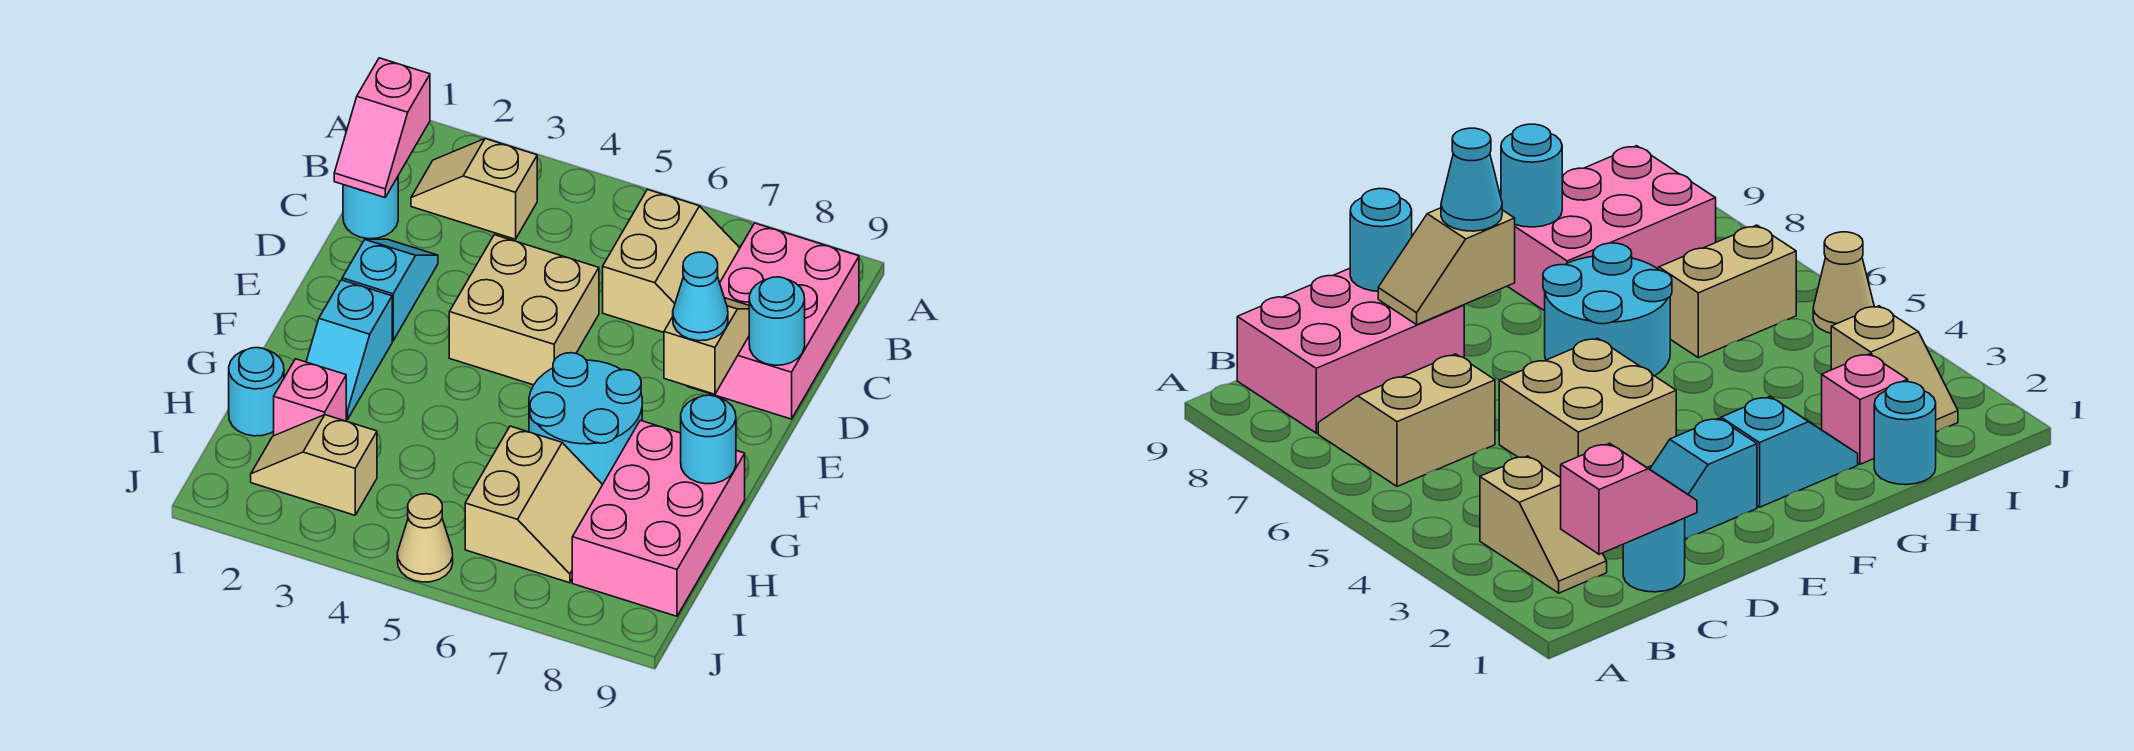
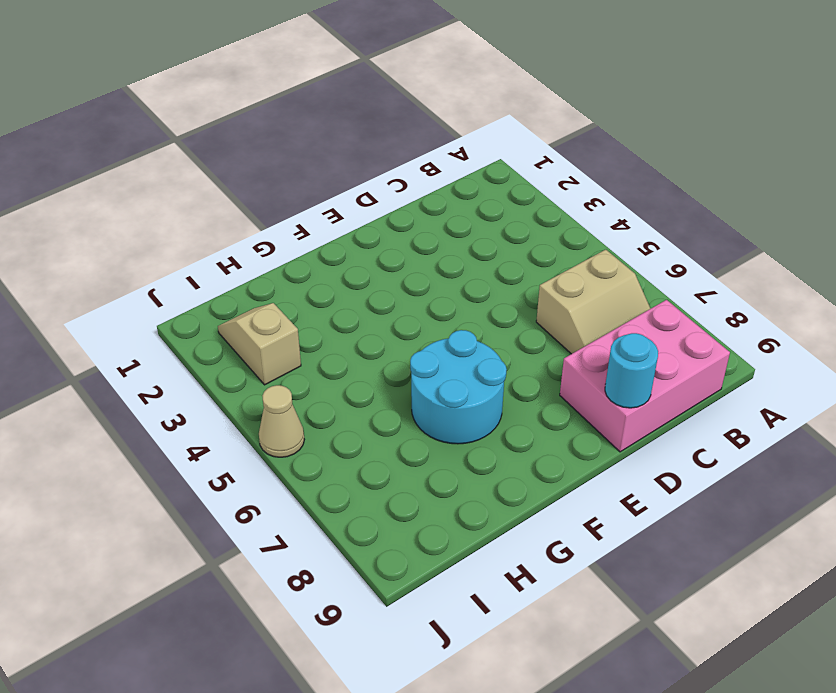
none -> tan slope B2:B3 level 1 top 3
none -> cyan round brick C1 level 1
none -> cyan slope D2:E2 level 1 top E

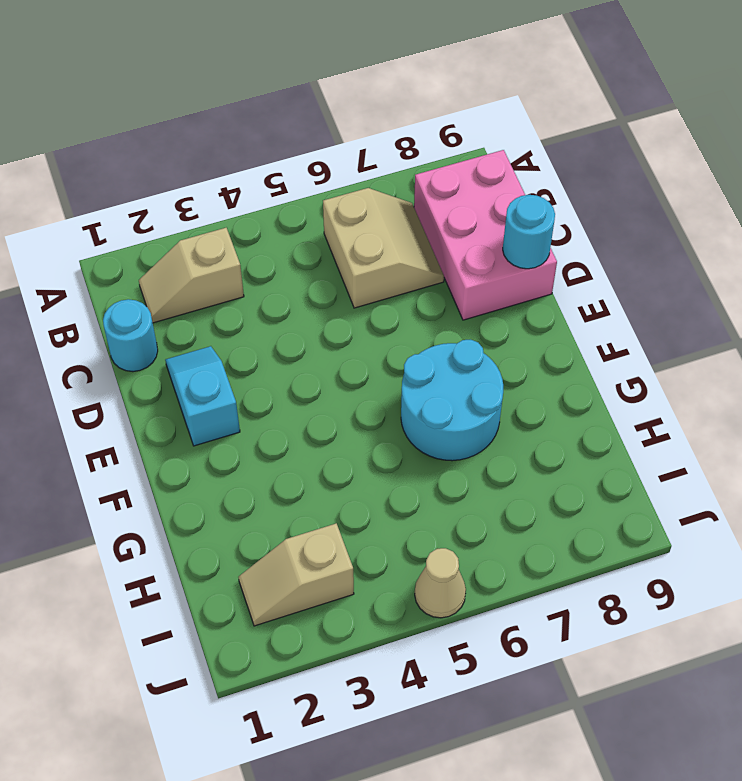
none -> tan brick D4:E5 level 1
none -> cyan slope F2:G2 level 1 top F
none -> pink brick G8:I9 level 1

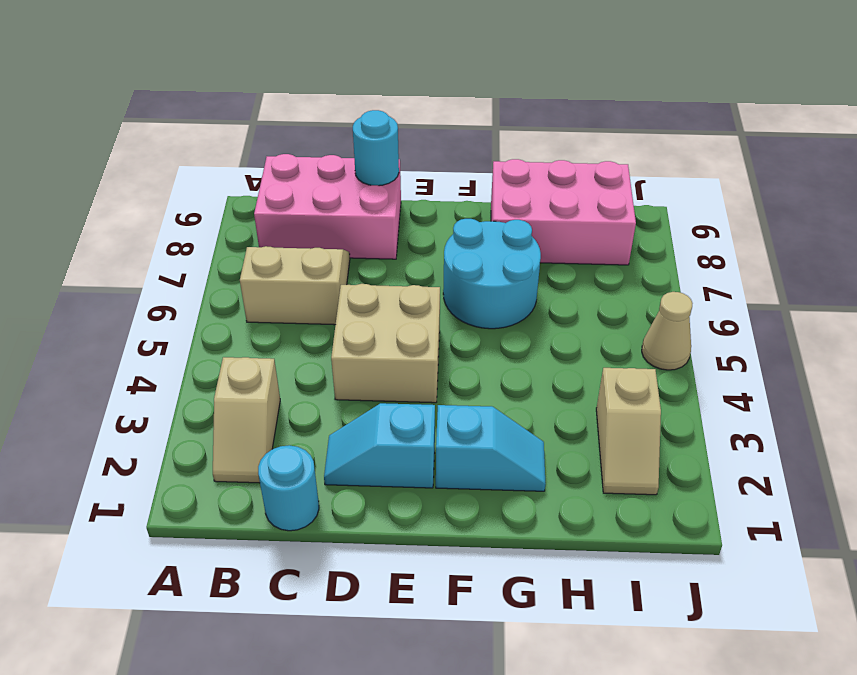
none -> cyan round brick H1 level 1
none -> pink brick H2 level 1
none -> tan slope H6:I7 level 1 top 6

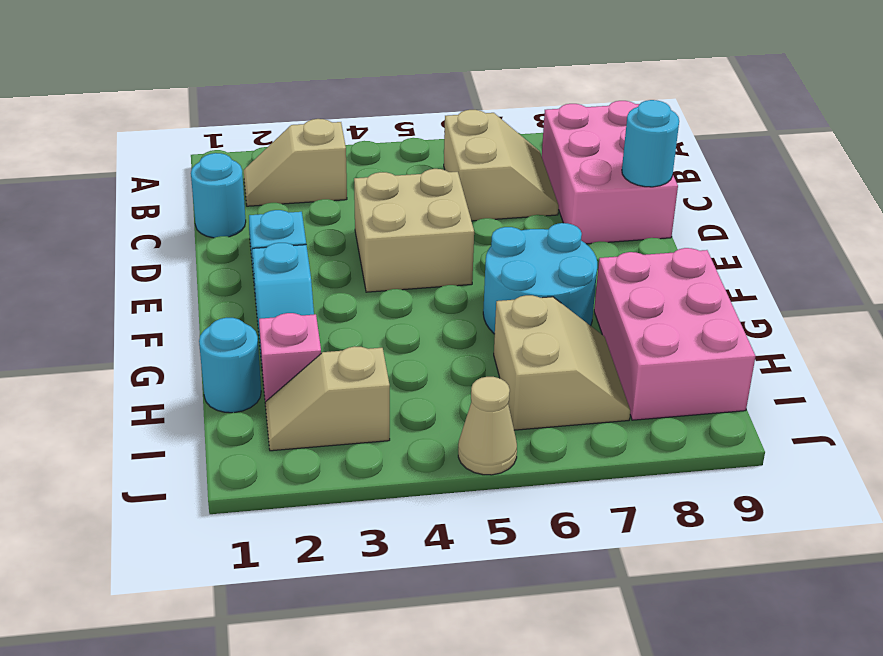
none -> pink slope B1:C1 level 2 top B
none -> tan slope D8:E8 level 2 top E
none -> cyan round brick G9 level 2

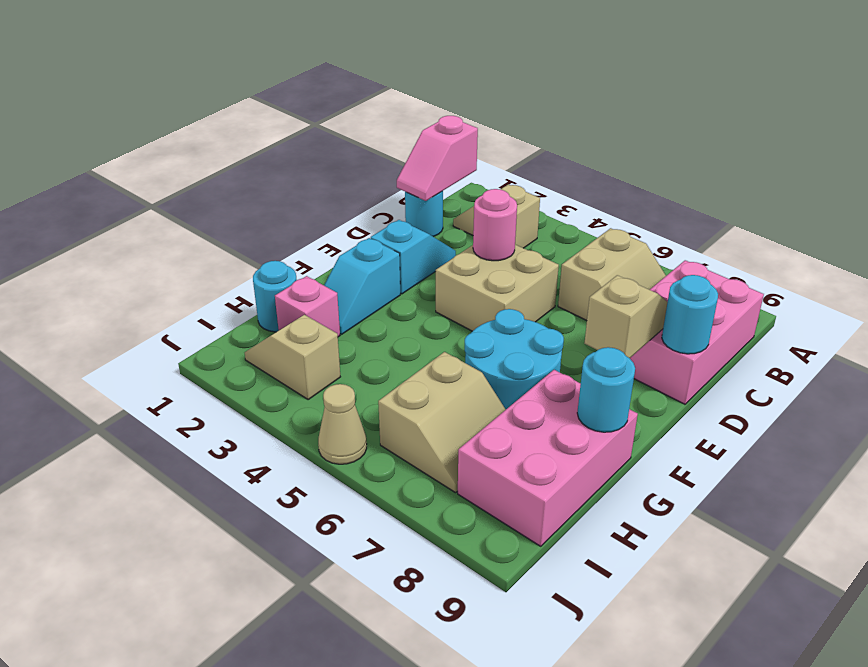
pink round brick D4 level 2 -> none
none -> cyan cone E8 level 3

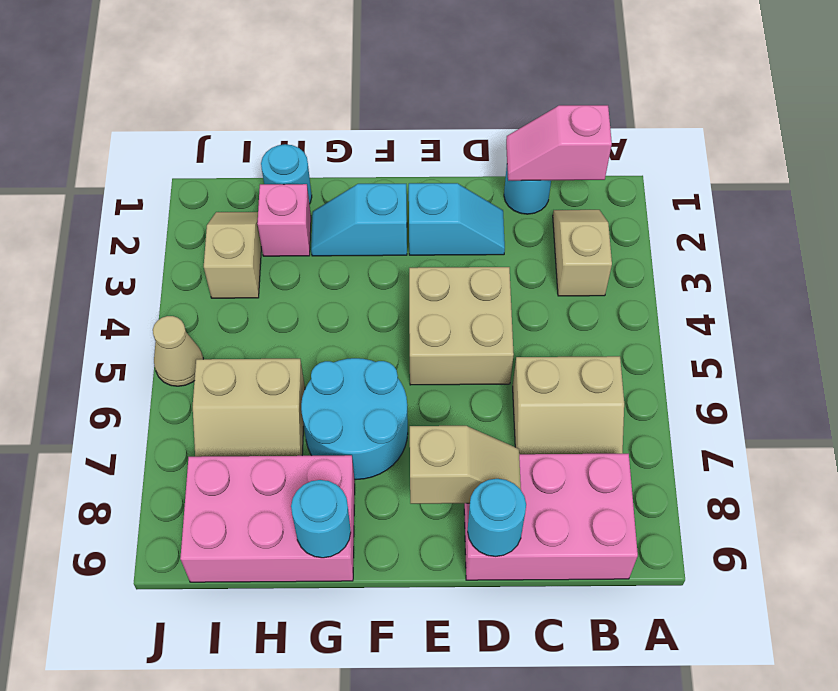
none -> cyan cone E8 level 3

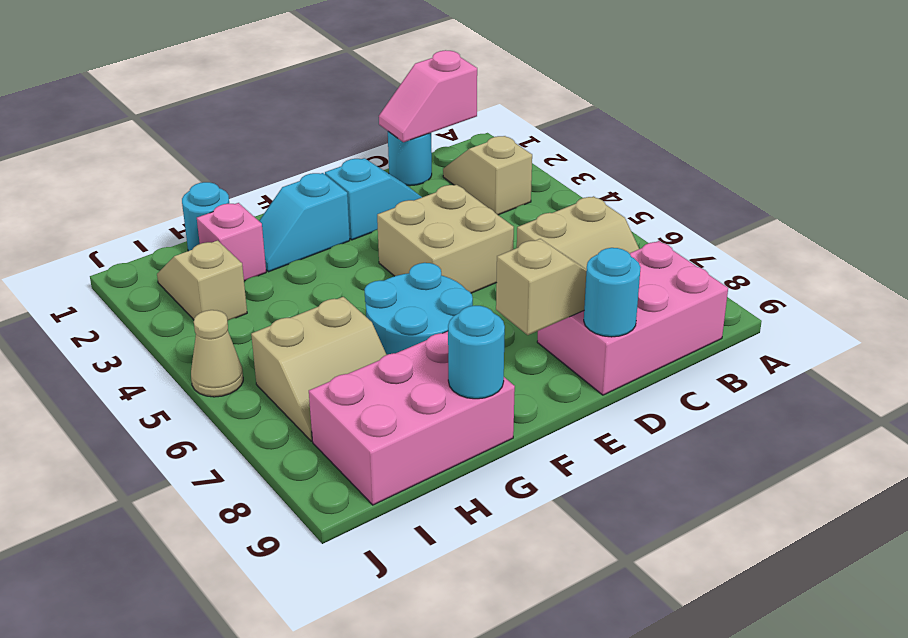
none -> cyan cone E8 level 3

